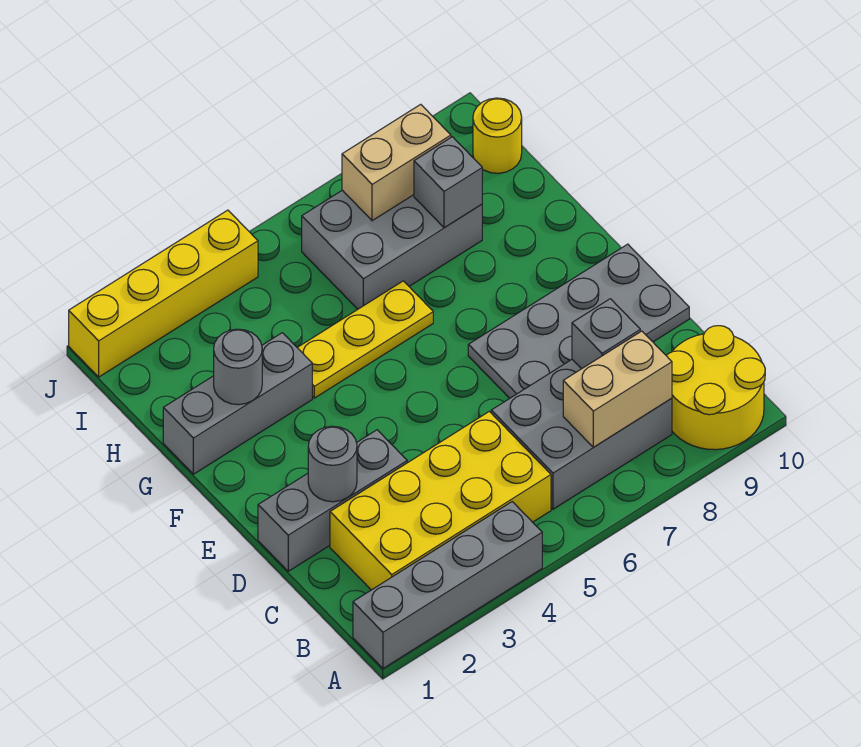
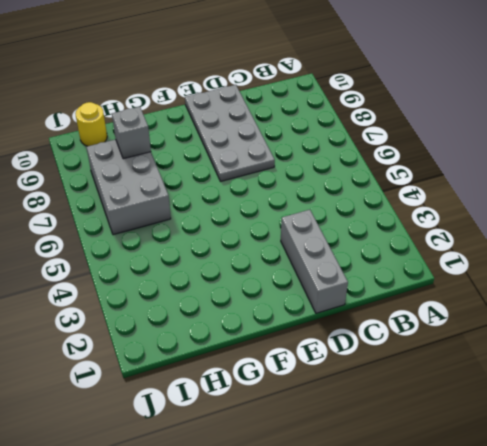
none -> grey brick A1:A4 level 1
none -> yellow round brick A9:B10 level 1
none -> yellow brick B2:C5 level 1

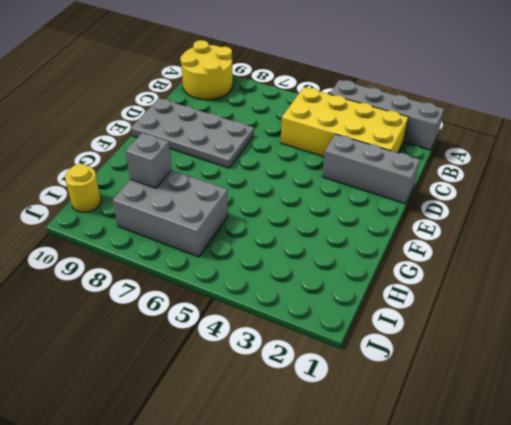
none -> grey brick B6:C8 level 1
none -> grey brick G1:G3 level 1
none -> yellow plate G4:G6 level 1

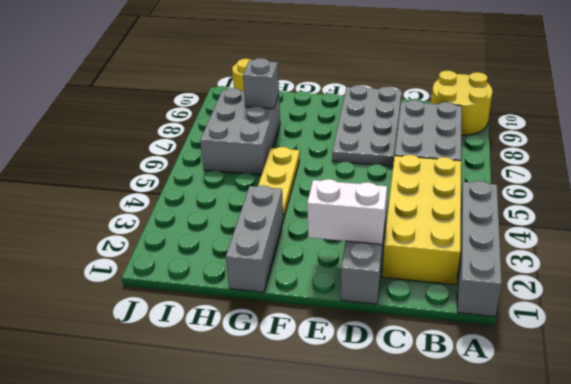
white brick D2:E2 level 2 -> grey round brick D2 level 2
none -> yellow brick J1:J4 level 1
none -> tan brick B7:B8 level 2
none -> grey brick C8 level 2

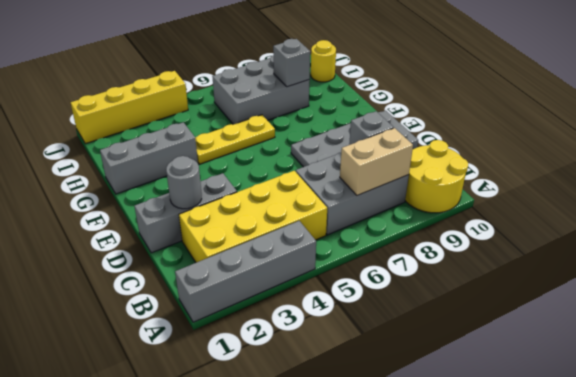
none -> grey round brick G2 level 2
none -> tan brick I7:I8 level 2

